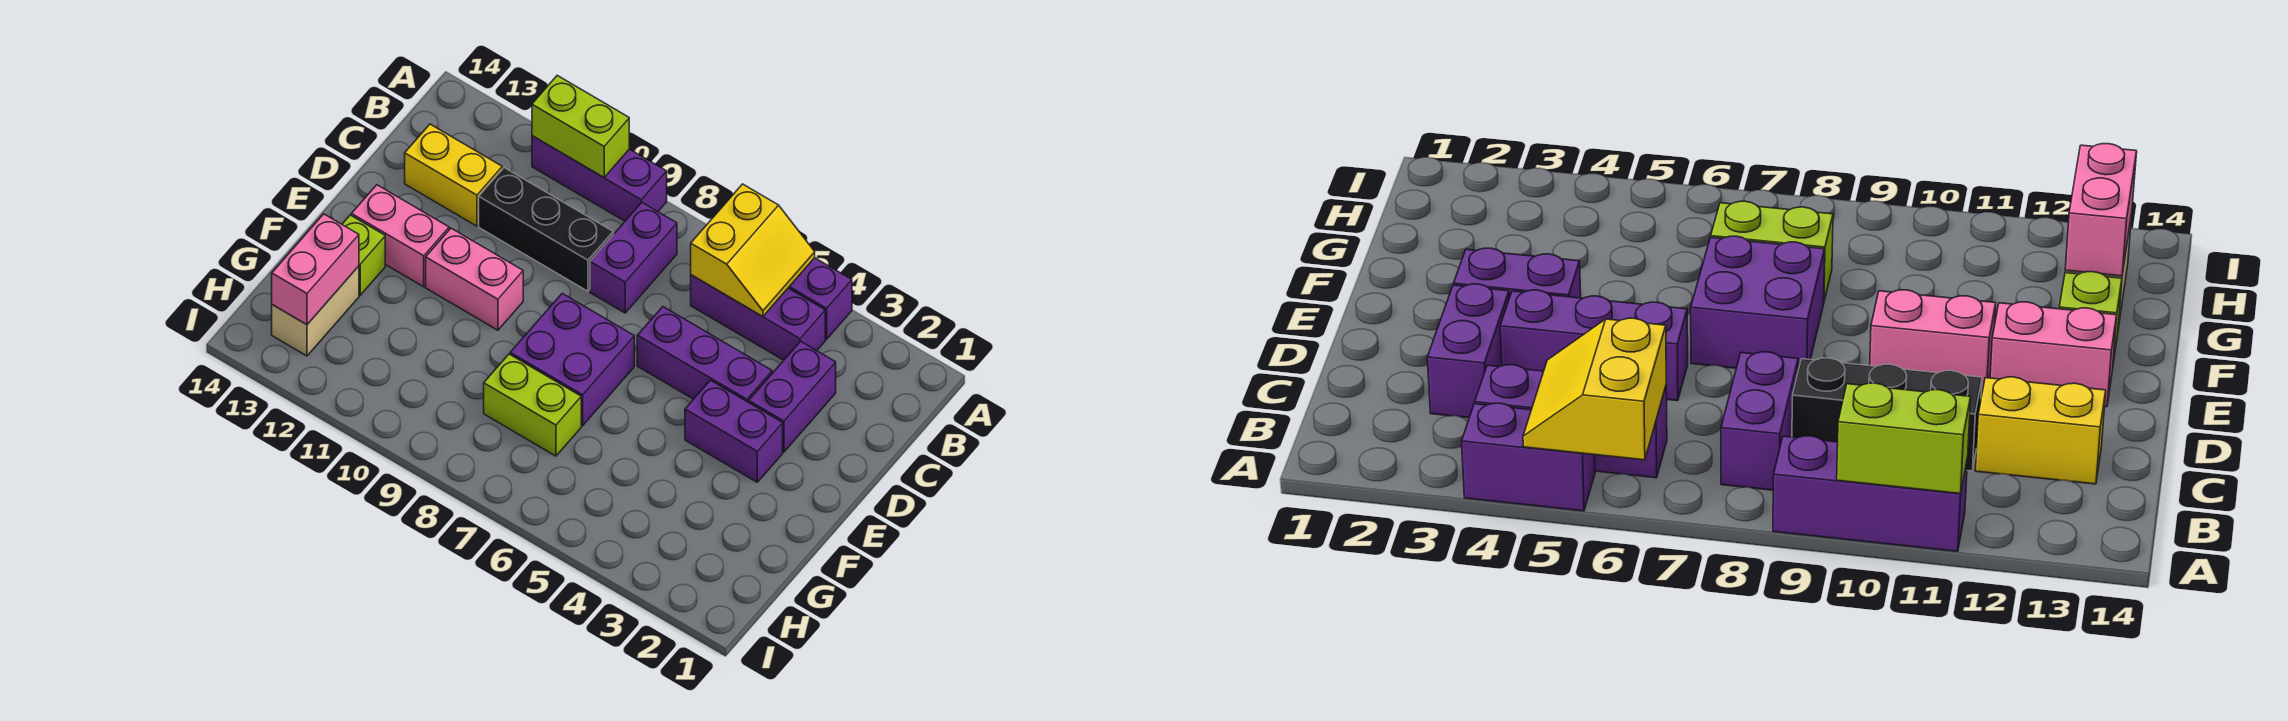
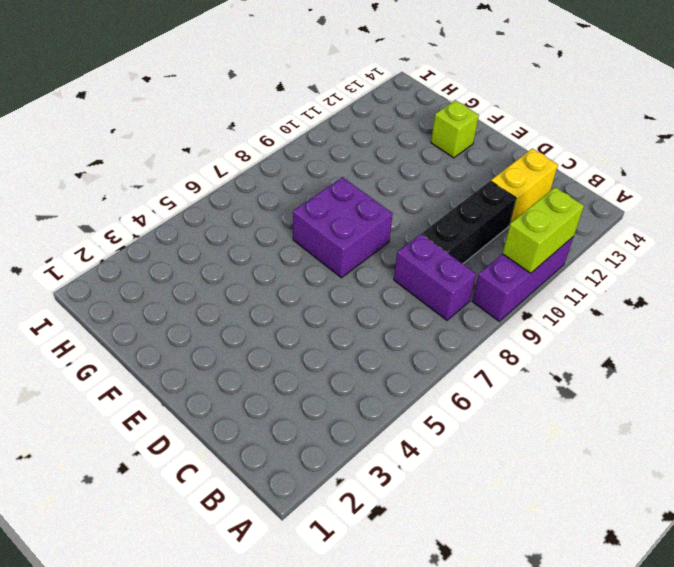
none -> purple brick A4:A5 level 1
none -> purple brick B4:B6 level 1
none -> purple brick C3:D3 level 1

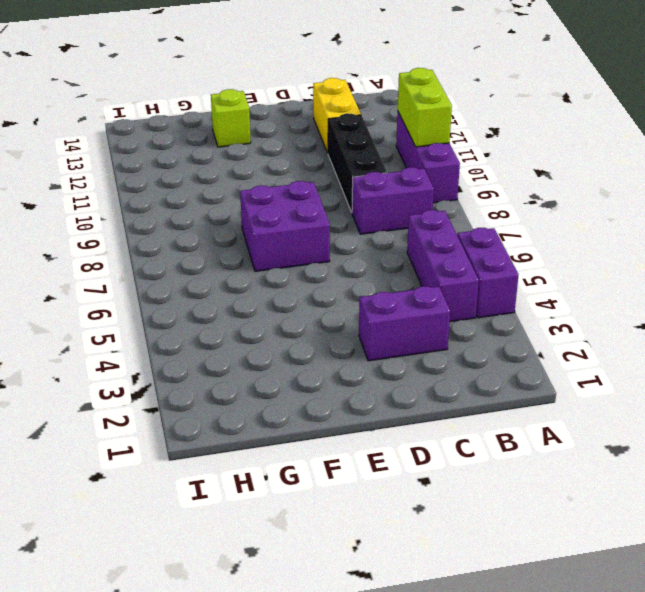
none -> purple brick D4:D6 level 1
none -> purple brick E3:E4 level 1
none -> pink brick E10:E11 level 1

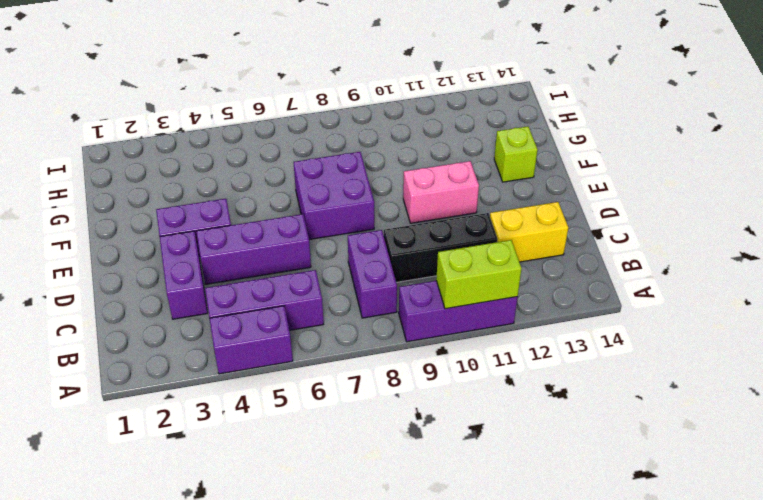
none -> pink brick E12:E13 level 1
none -> lime brick G7:G8 level 1
none -> tan brick G13:H13 level 1

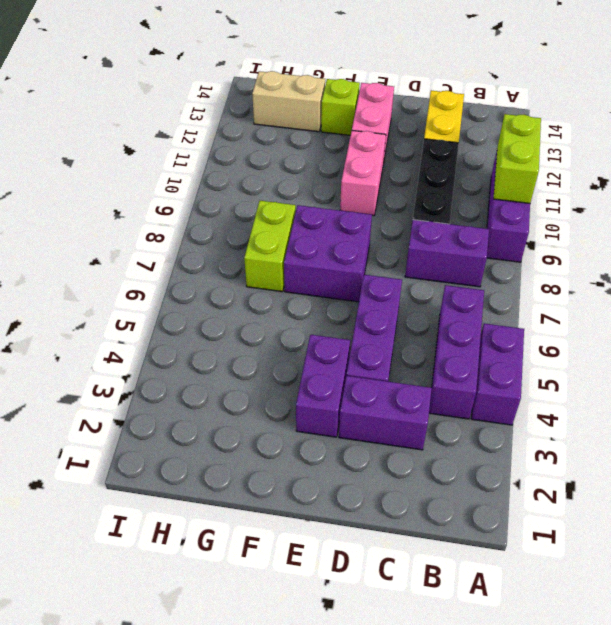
none -> yellow slope A5:B6 level 2 top 6
none -> pink brick G13:H13 level 2

